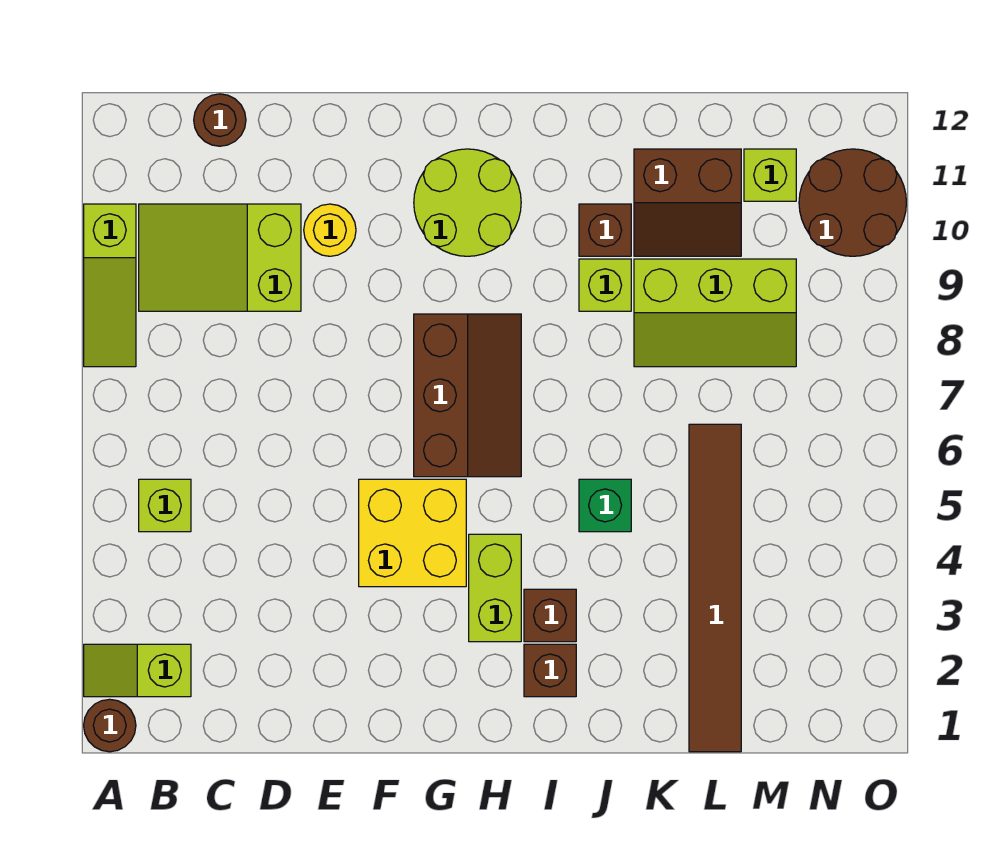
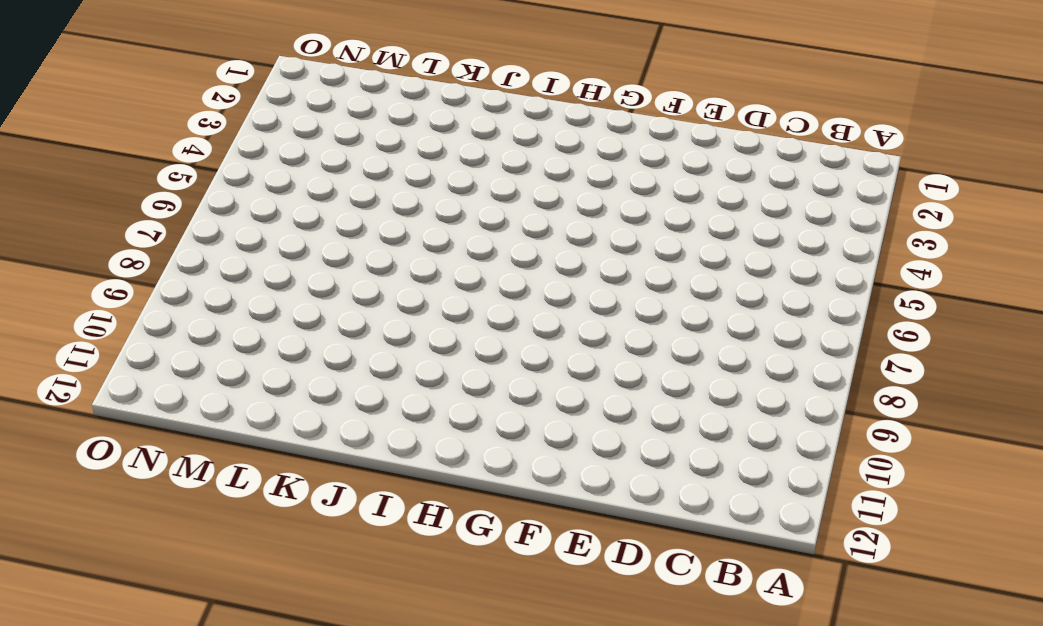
none -> brown round brick A1 level 1
none -> lime slope A2:B2 level 1 top B
none -> lime slope A8:A10 level 1 top 10

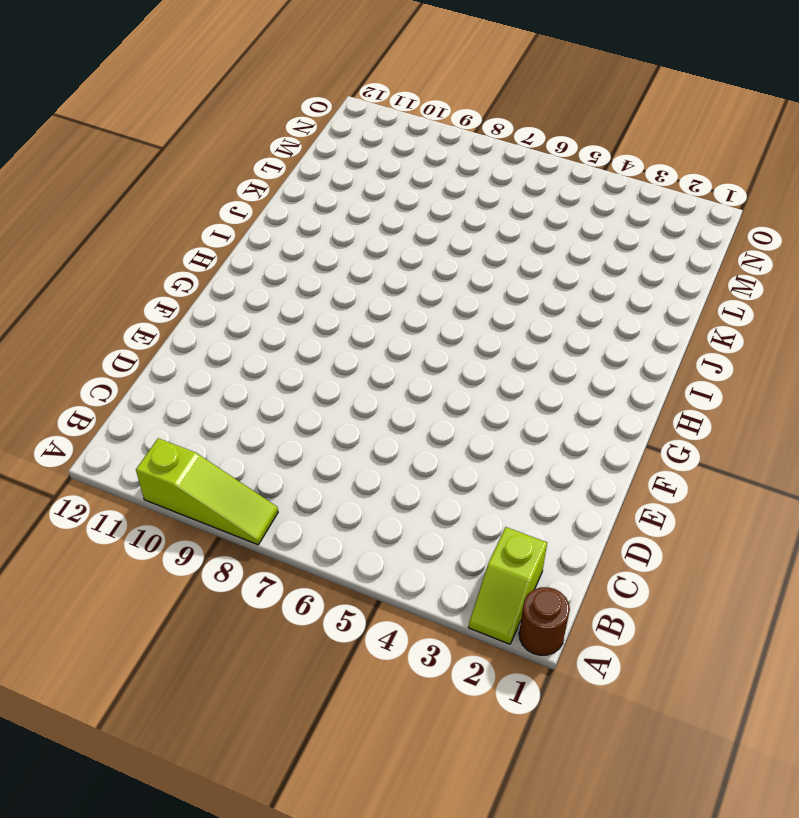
none -> lime brick B5 level 1
none -> lime slope B9:D10 level 1 top D
none -> brown round brick C12 level 1

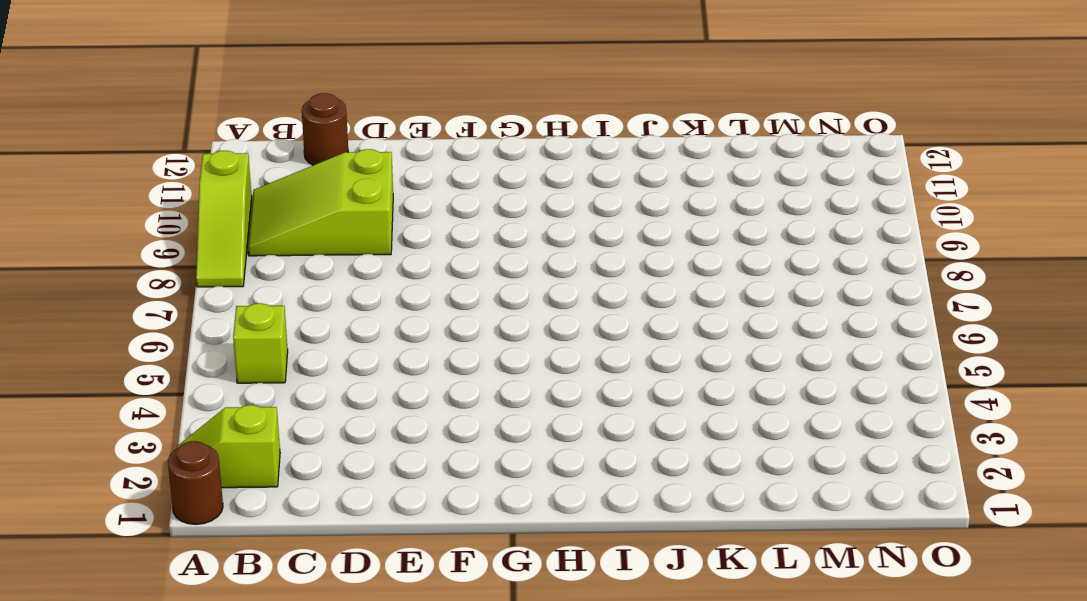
none -> yellow round brick E10 level 1
none -> yellow brick F4:G5 level 1
none -> brown slope G6:H8 level 1 top G

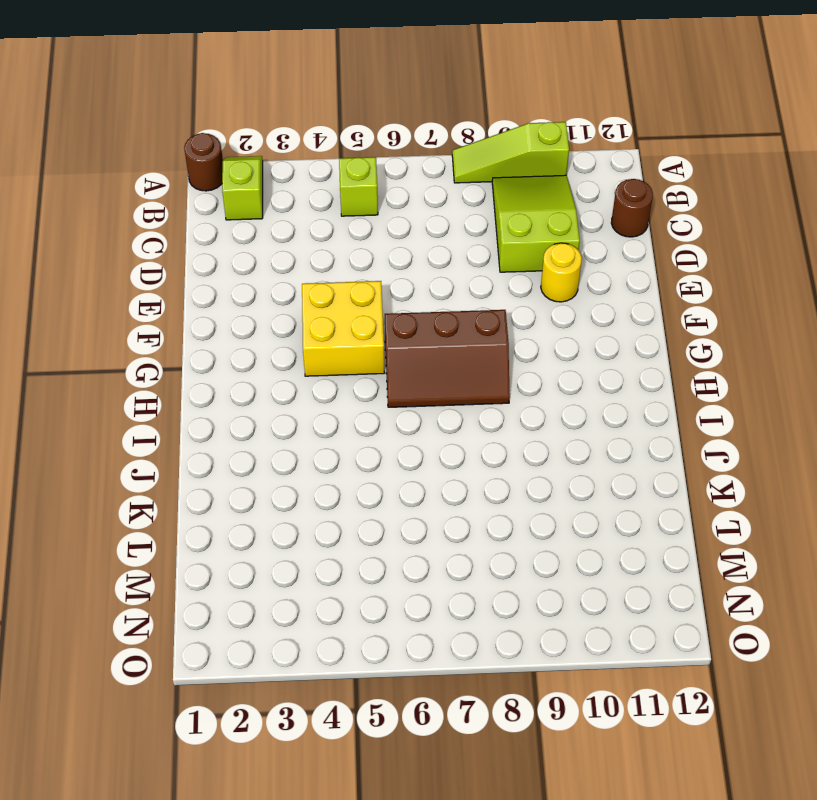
none -> lime round brick G10:H11 level 1
none -> lime brick H3:H4 level 1
none -> brown brick I2 level 1

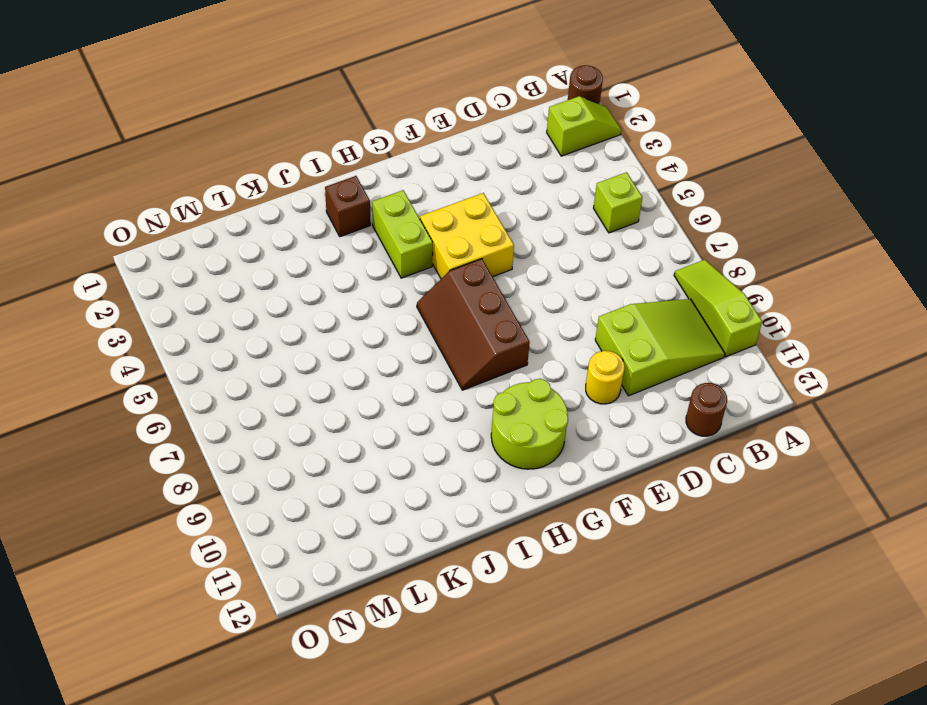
none -> brown brick I3 level 1
none -> green brick J5 level 1
none -> lime brick J9 level 1

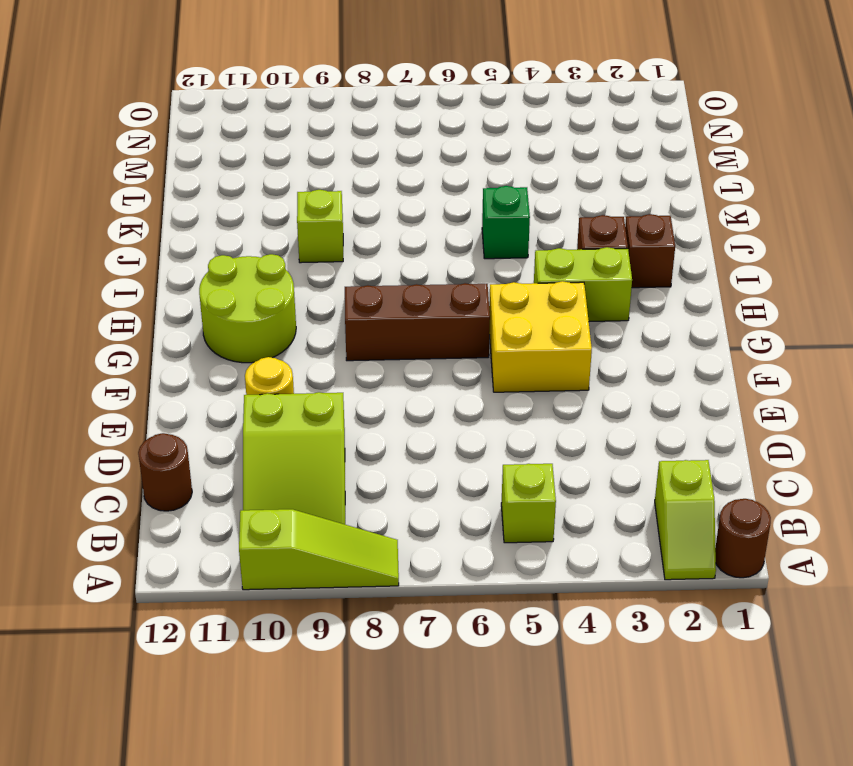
none -> brown brick J10 level 1
none -> lime slope K8:M9 level 1 top 9
none -> brown slope K10:L11 level 1 top 11

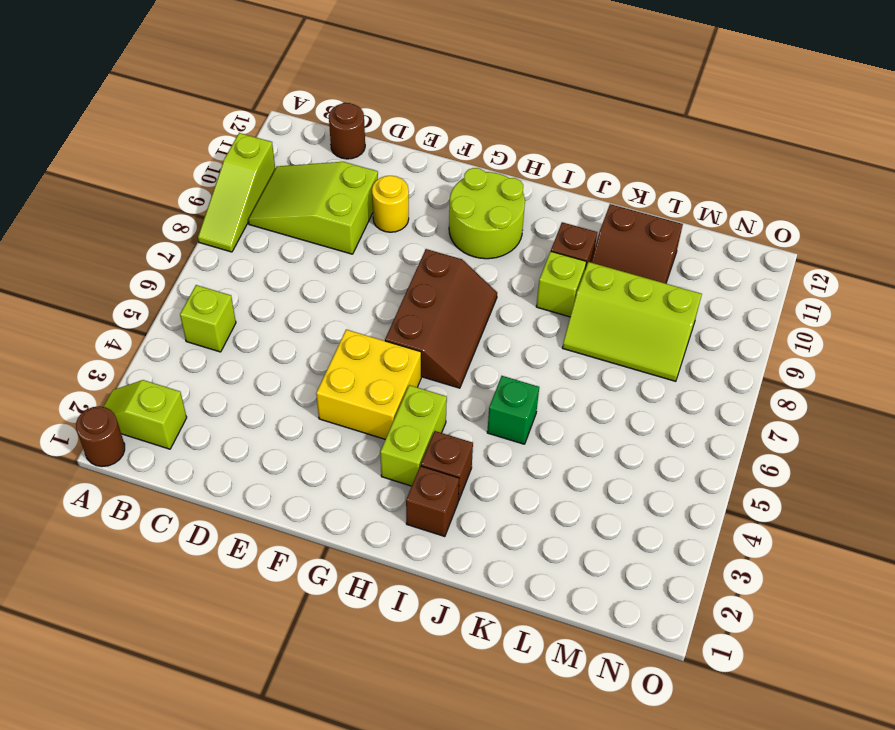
none -> brown tile L1:L6 level 1
none -> lime brick M11 level 1
none -> brown round brick N10:O11 level 1

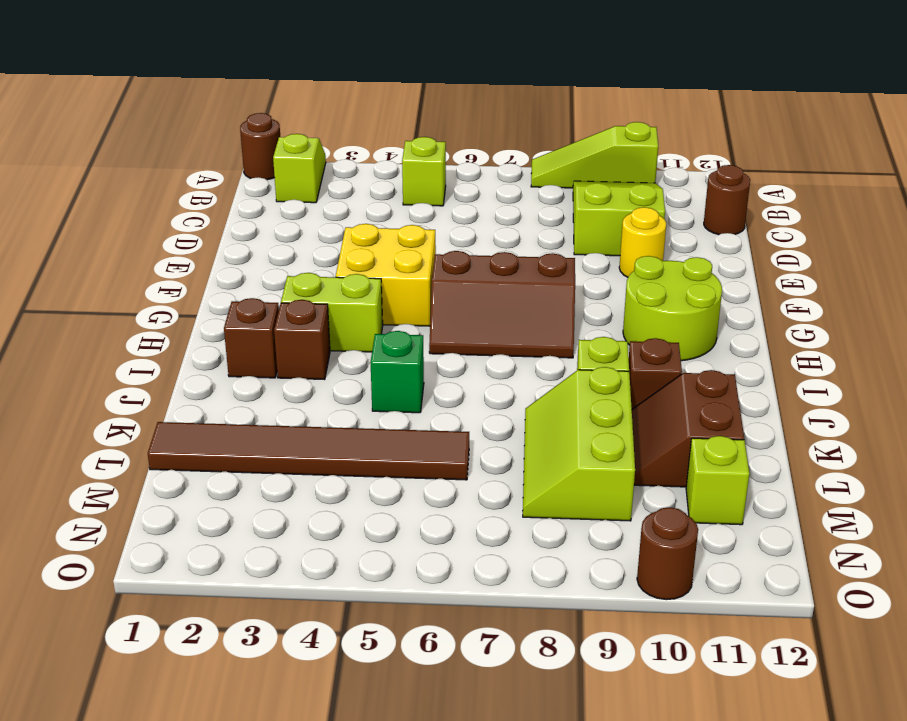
brown round brick O10 level 1 -> brown round brick N10:O11 level 1

